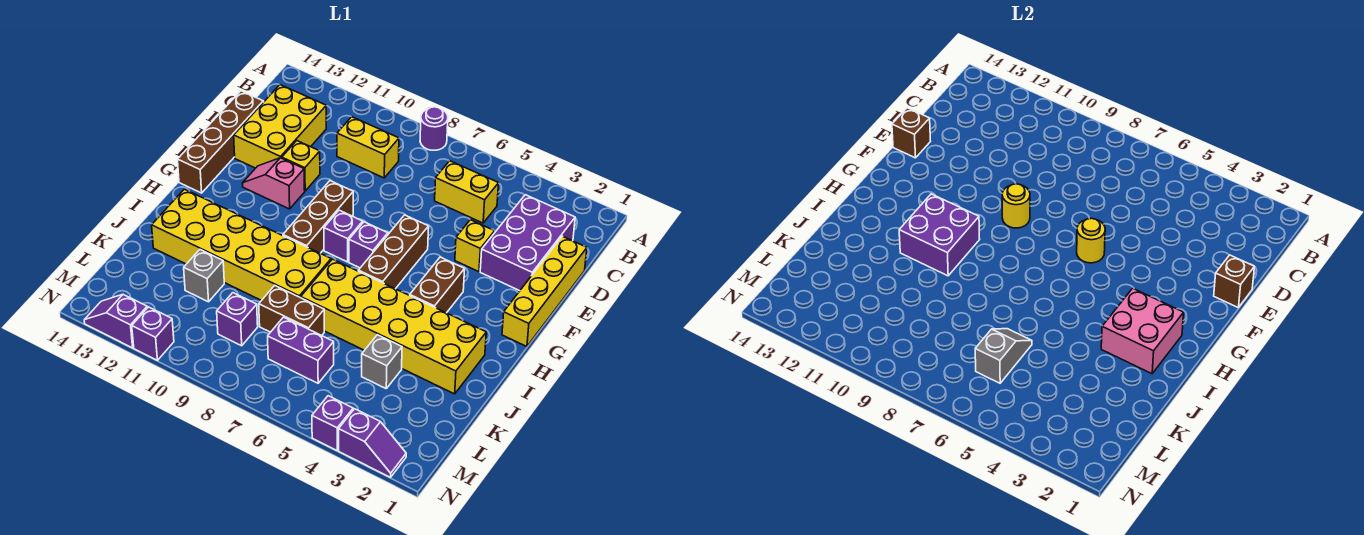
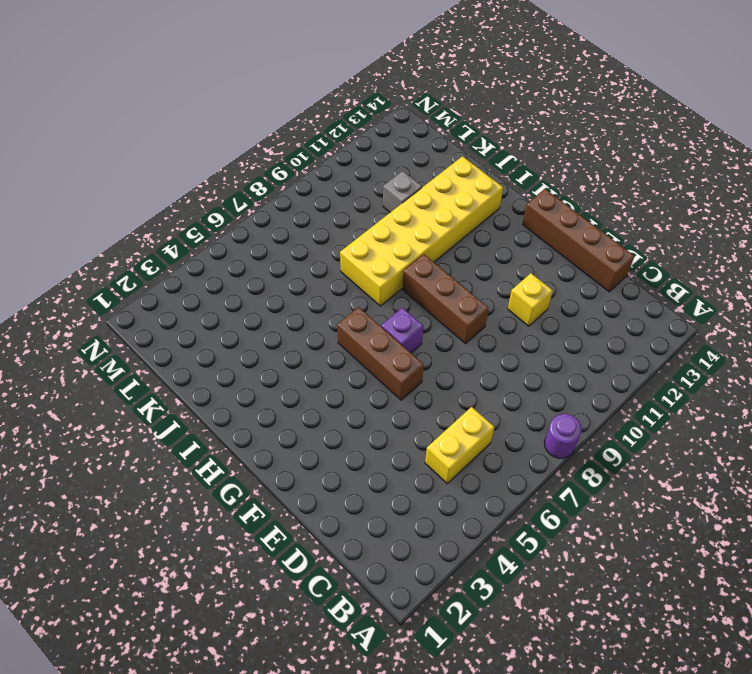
none -> purple brick C2:E3 level 1
none -> yellow brick C9:C10 level 1
none -> yellow brick C12:E13 level 1
none -> yellow brick D1:G1 level 1

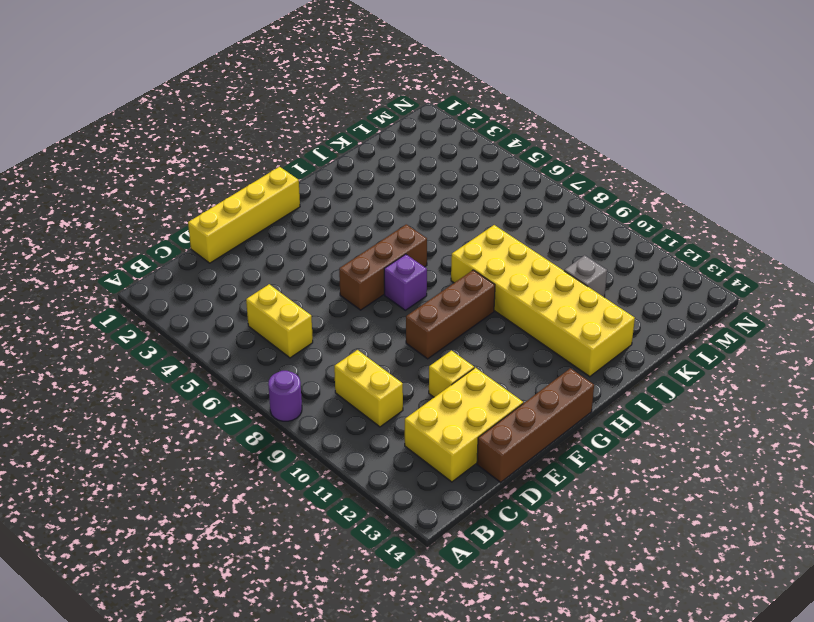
none -> purple brick C2:E3 level 1
none -> yellow brick E4 level 1
none -> pink slope F11:F12 level 1 top 11
none -> brown brick G4:H4 level 1

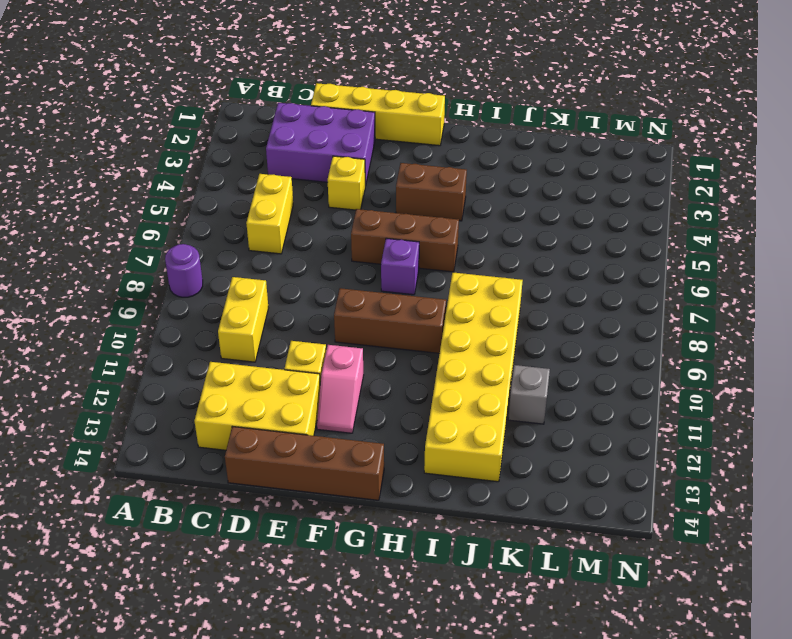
none -> purple brick G8 level 1
none -> yellow brick I2:J7 level 1
none -> grey brick K4 level 1
none -> brown brick K7:K8 level 1

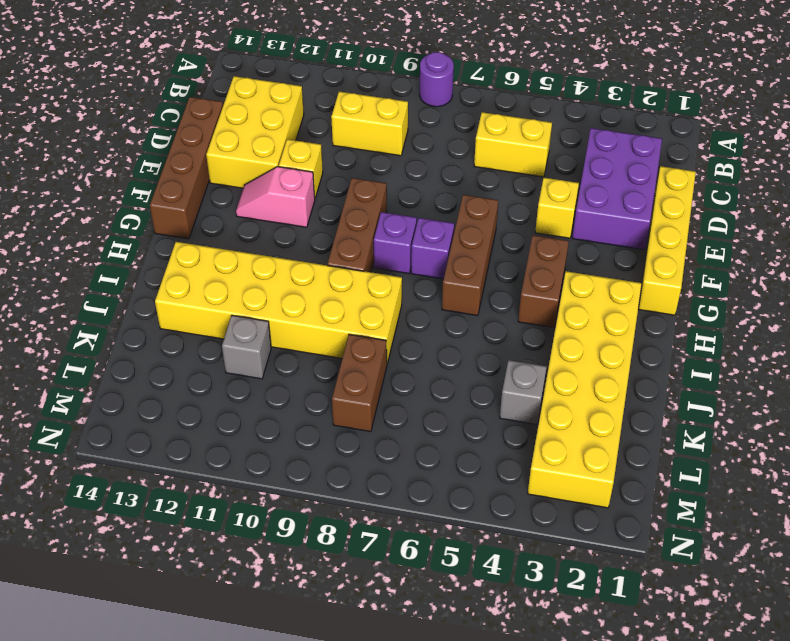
yellow brick H2:M3 level 1 -> yellow brick I2:J7 level 1
brown brick K8:L8 level 1 -> brown brick K7:K8 level 1
none -> purple brick L6:L7 level 1
none -> purple brick L9 level 1
none -> purple slope N2:N3 level 1 top 3
none -> purple brick N4 level 1

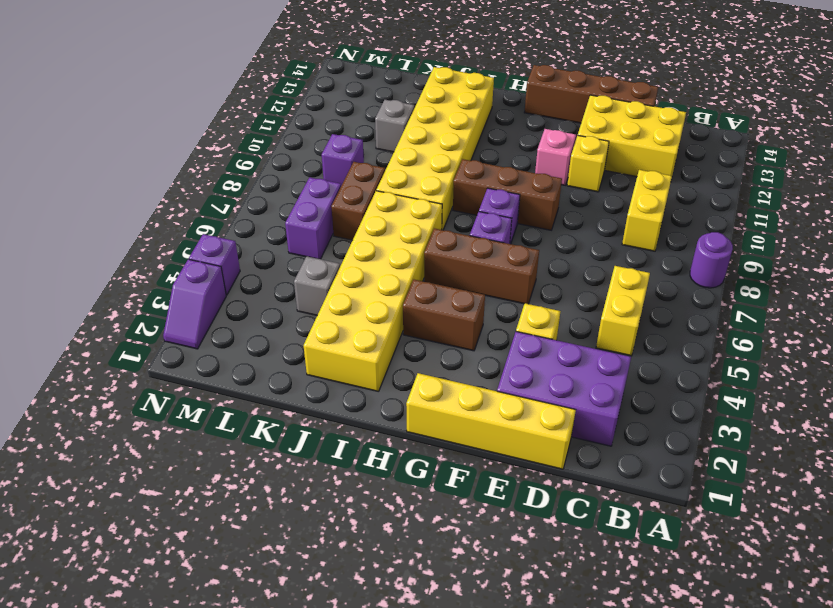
none -> purple brick N11 level 1
none -> purple slope N12:N13 level 1 top 12
none -> brown brick E1 level 2
none -> brown brick E14 level 2

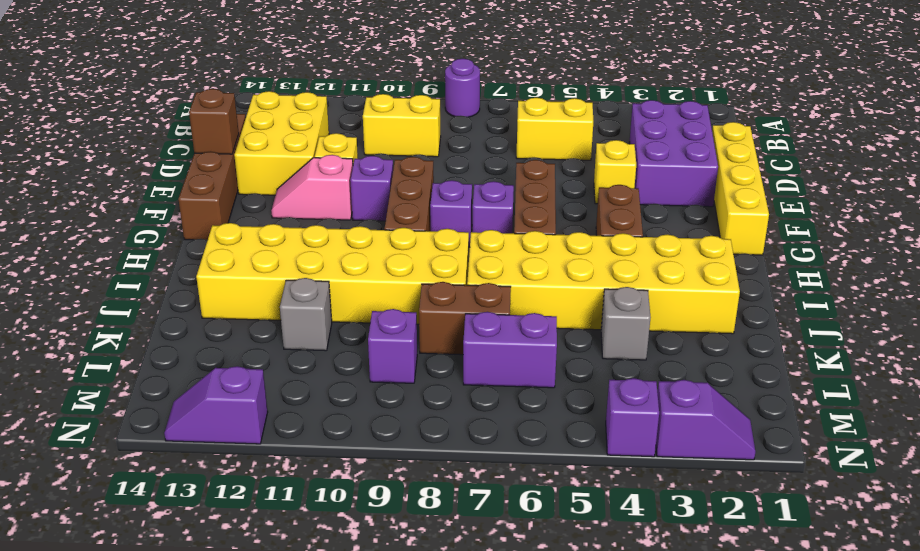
purple brick F10 level 1 -> purple brick N11 level 1
none -> brown brick E1 level 2
none -> yellow round brick F6 level 2
none -> yellow round brick F9 level 2
none -> pink brick H2:I3 level 2

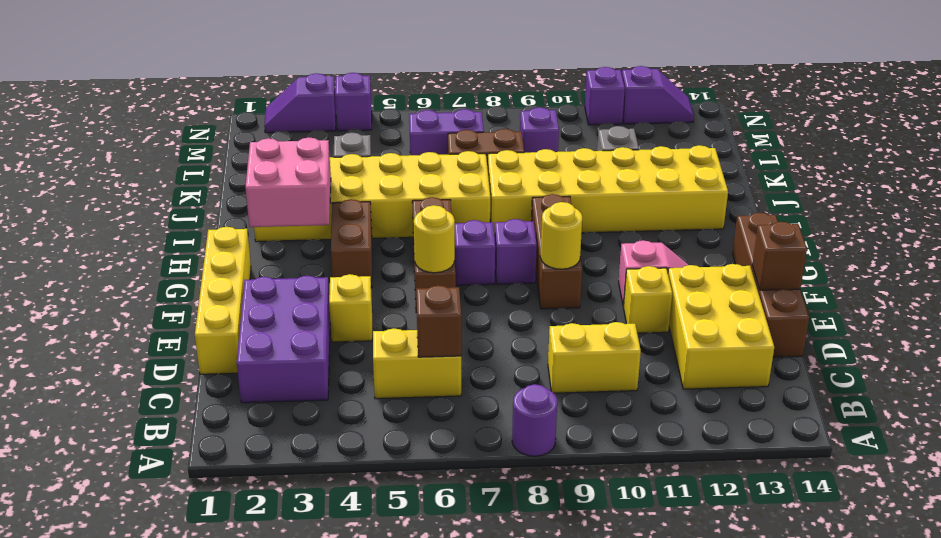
brown brick C6 level 2 -> brown brick E1 level 2
none -> purple brick H10:I11 level 2
none -> grey slope K6:L6 level 2 top L

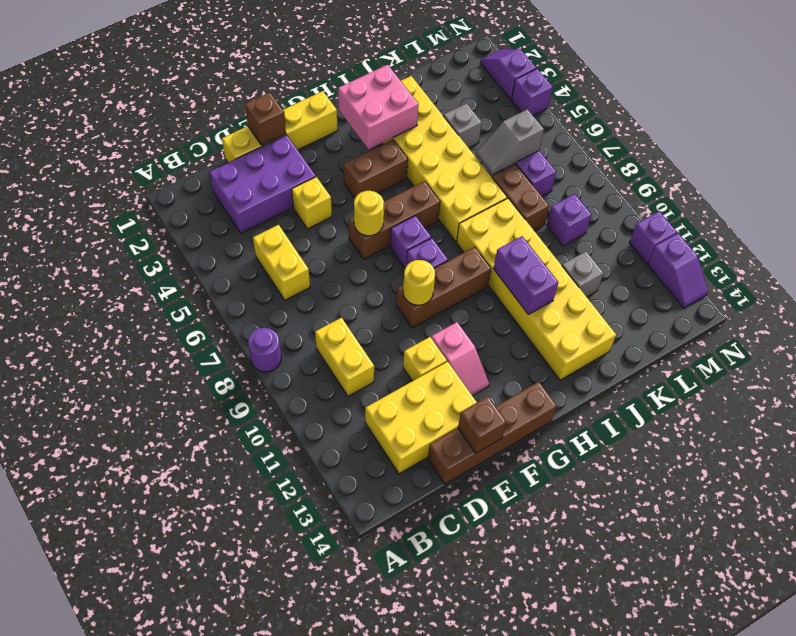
purple brick I10:I11 level 2 -> purple brick H10:I11 level 2

